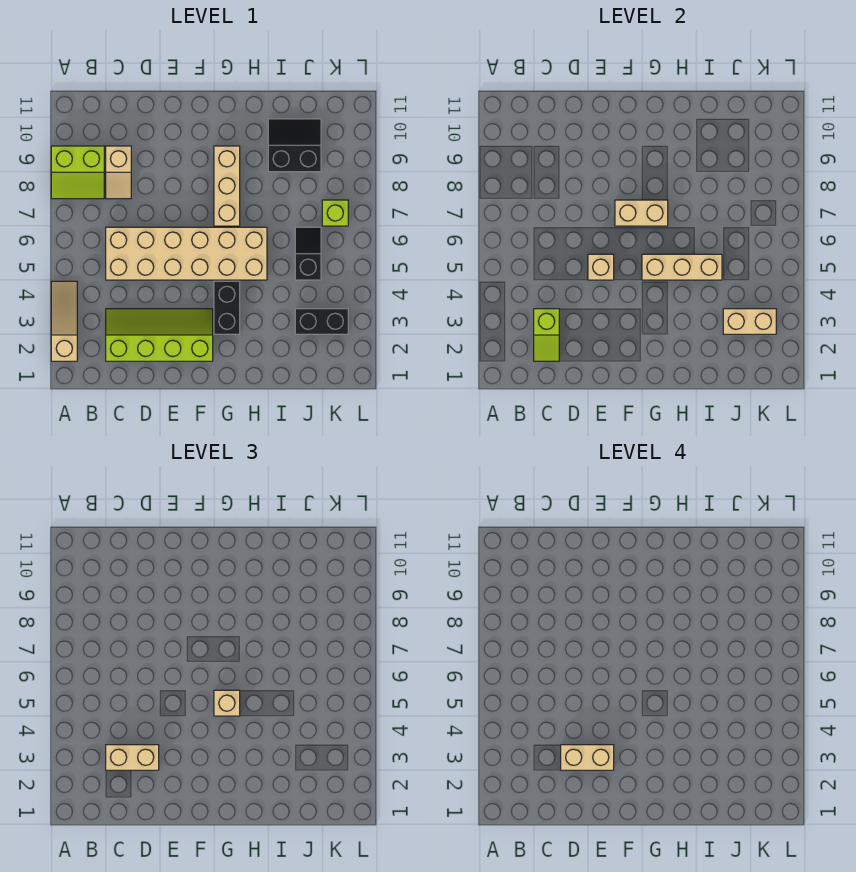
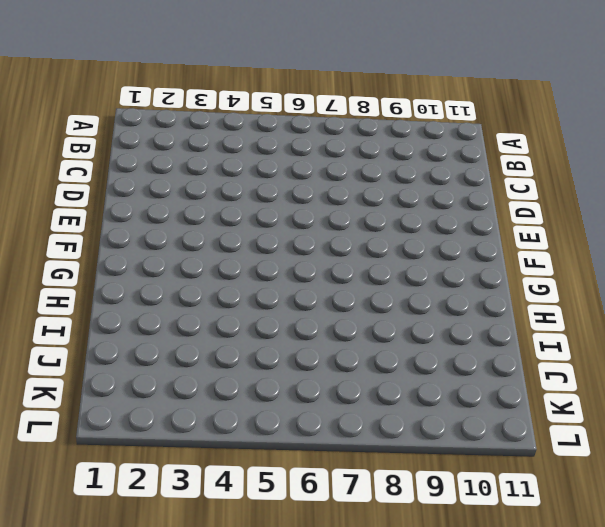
none -> tan slope A2:A4 level 1 top 2
none -> lime slope A8:B9 level 1 top 9
none -> lime slope C2:F3 level 1 top 2

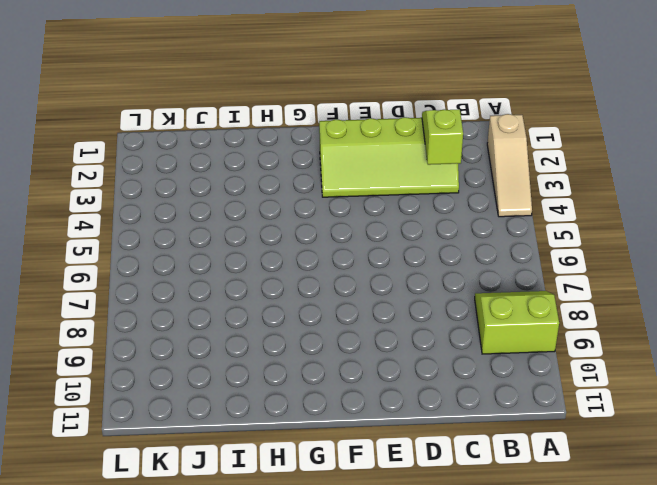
none -> tan brick C5:H6 level 1
none -> tan slope C8:C9 level 1 top 9
none -> black brick G3:G4 level 1

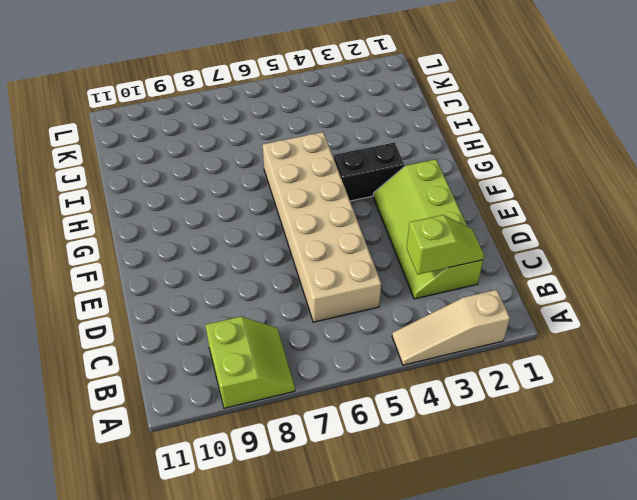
none -> tan slope C8:C9 level 1 top 9
none -> tan brick G7:G9 level 1
none -> black slope I9:J10 level 1 top 9

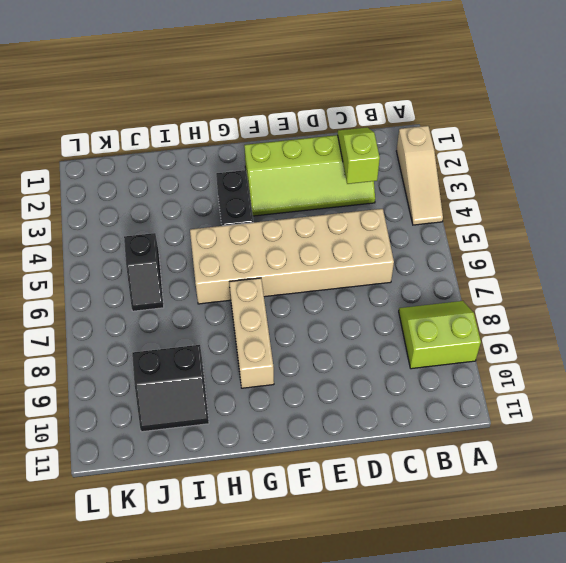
none -> tan slope C8:C9 level 1 top 9
none -> black brick J3:K3 level 1
none -> lime brick K7 level 1

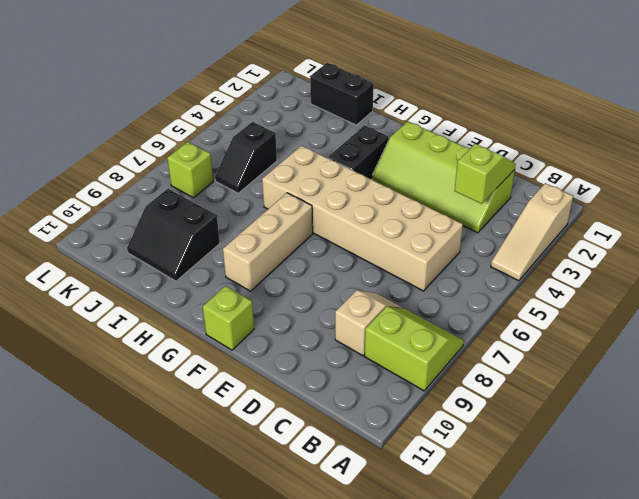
lime brick F11 level 1 -> none
black brick I1:J1 level 1 -> black brick J3:K3 level 1
none -> tan brick E5 level 2
none -> tan brick F7:G7 level 2
none -> tan brick G5:I5 level 2

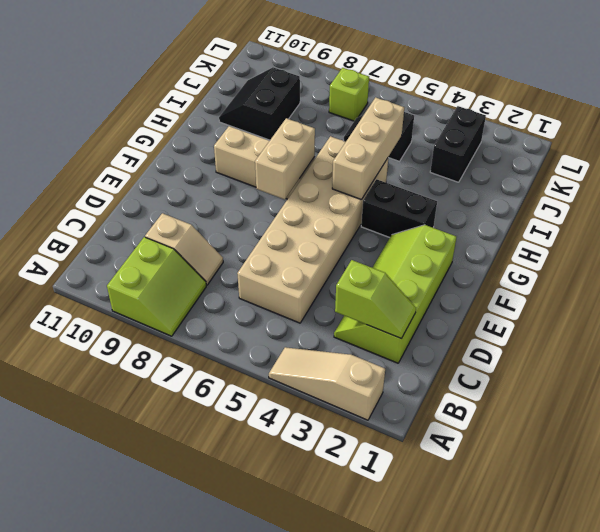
none -> tan brick E5 level 2
none -> tan brick J3:K3 level 2
none -> tan brick C3:D3 level 3

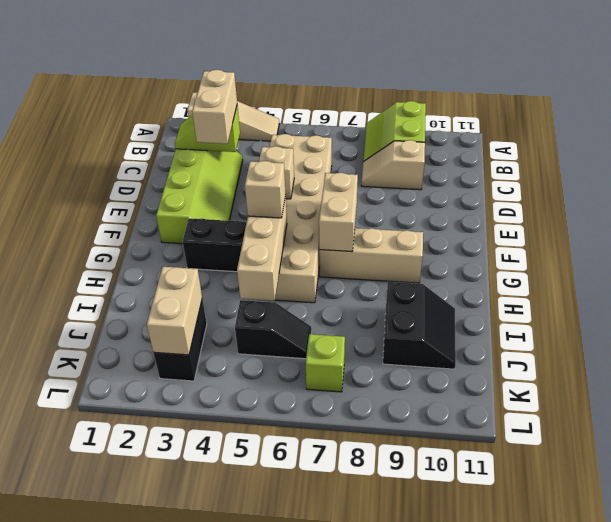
none -> tan brick D3:E3 level 4

